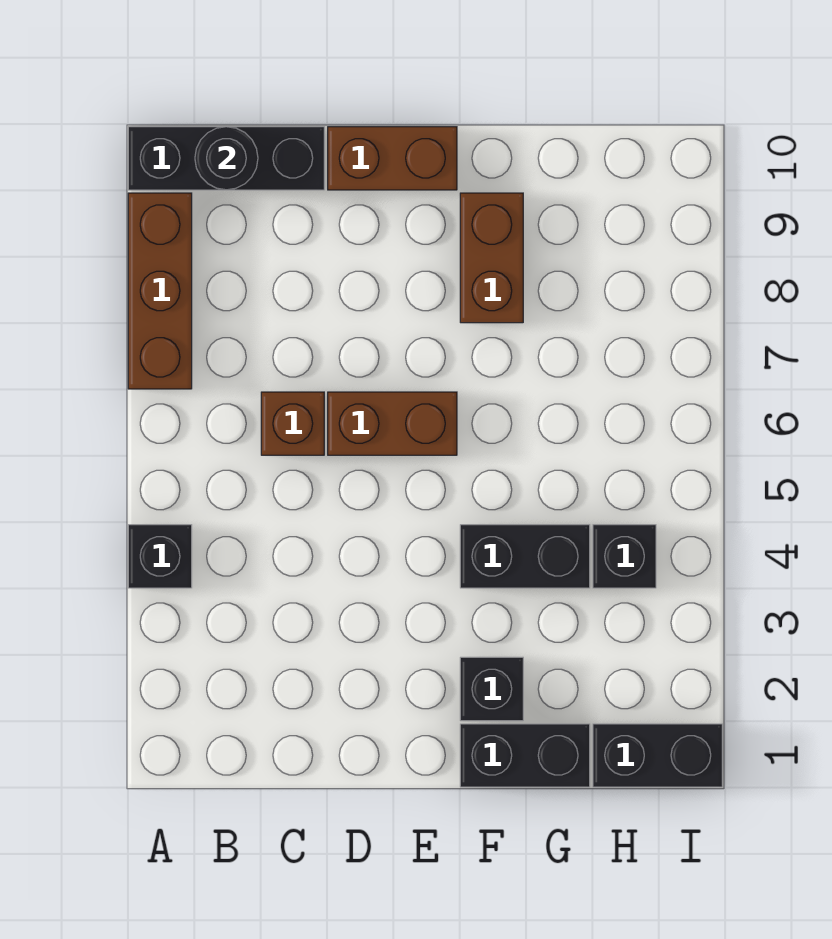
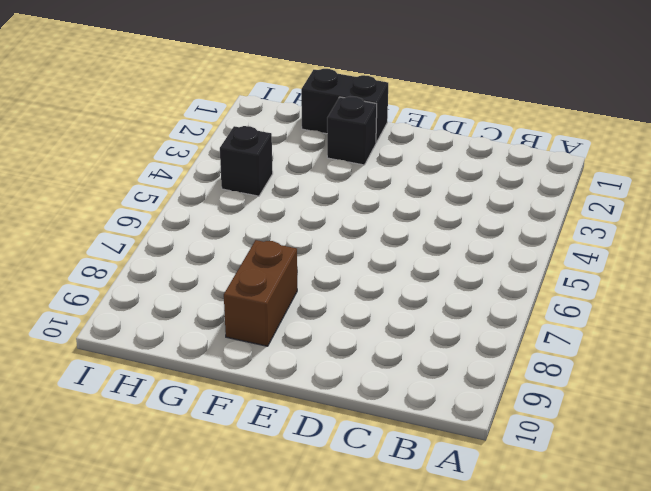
none -> black brick A4 level 1
none -> brown brick A7:A9 level 1
none -> black brick A10:C10 level 1

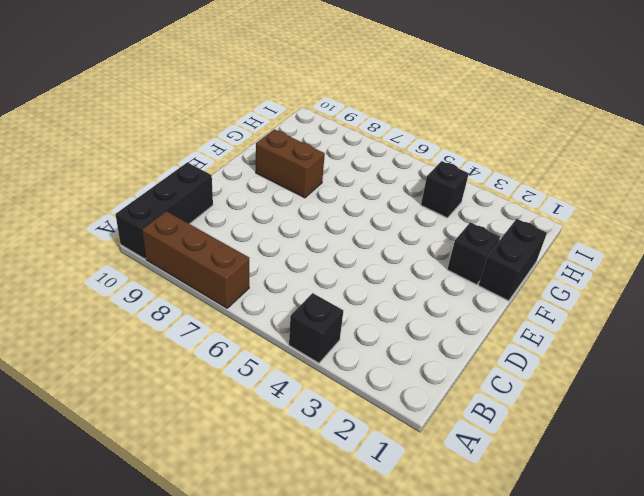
none -> brown brick C6 level 1
none -> brown brick D6:E6 level 1
none -> brown brick D10:E10 level 1

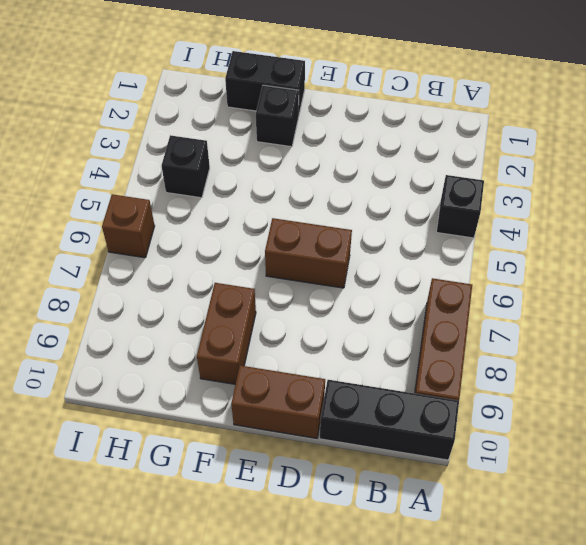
brown brick I6 level 1 -> brown brick C6 level 1
none -> black brick F4:G4 level 1
none -> black brick H1:I1 level 1
none -> black round brick B10 level 2

